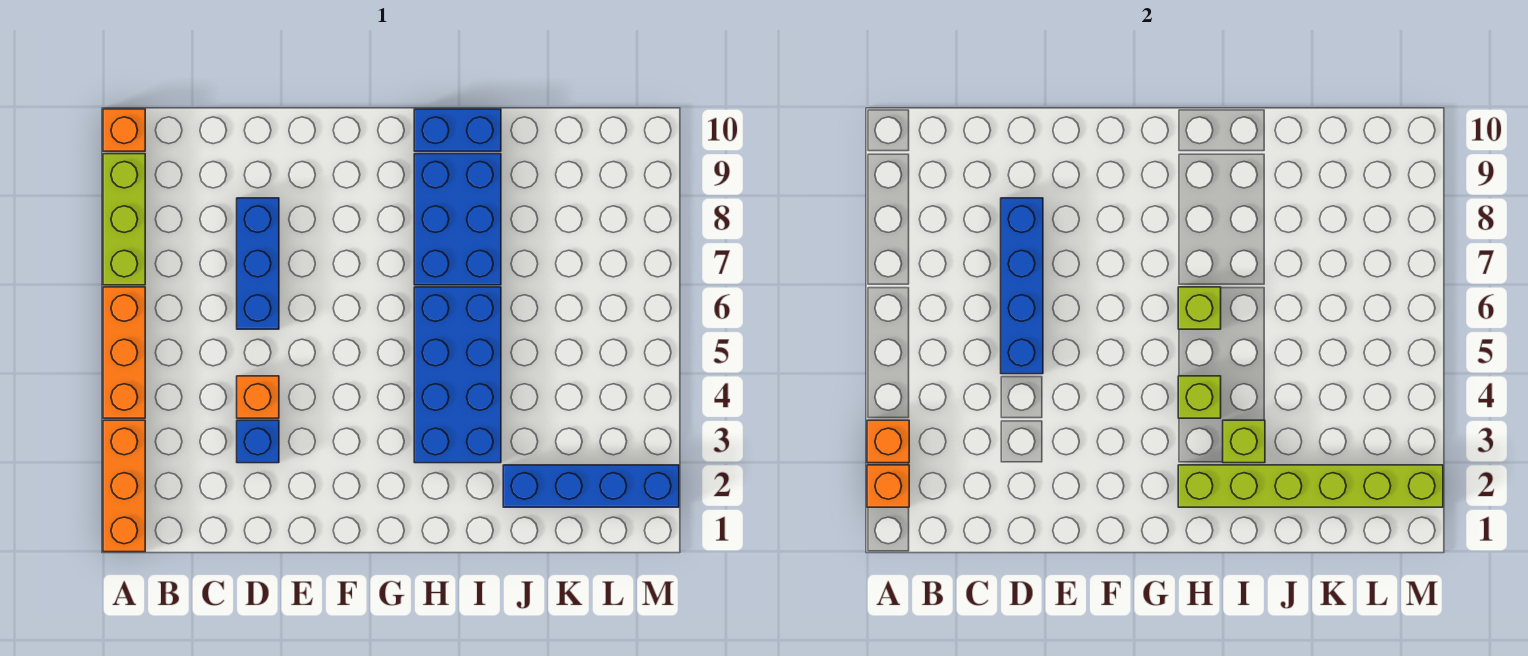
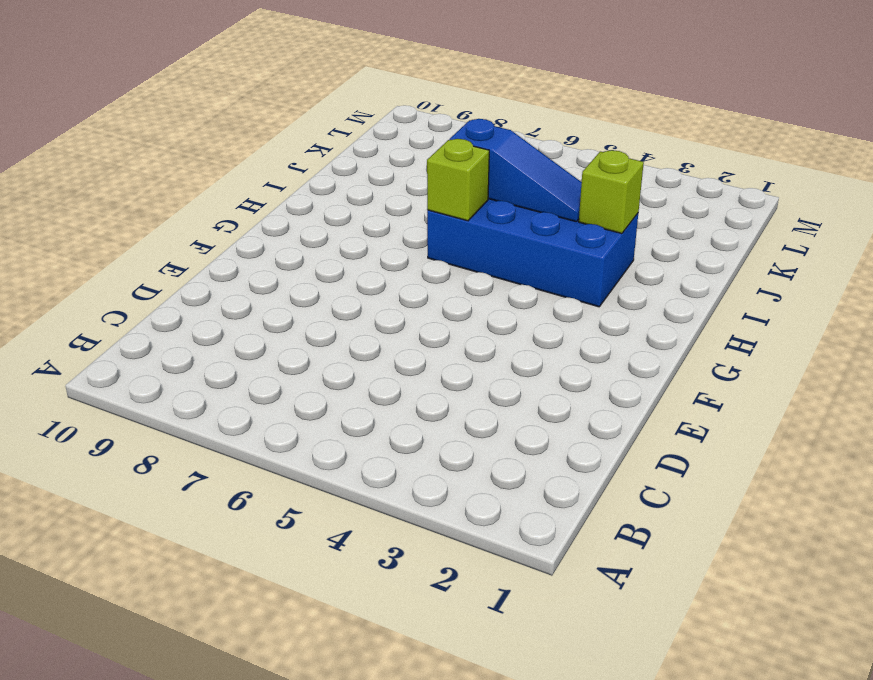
blue slope I4:I6 level 2 top 6 -> none
none -> orange brick A1:A3 level 1
none -> orange brick A4:A6 level 1
none -> lime brick A7:A9 level 1

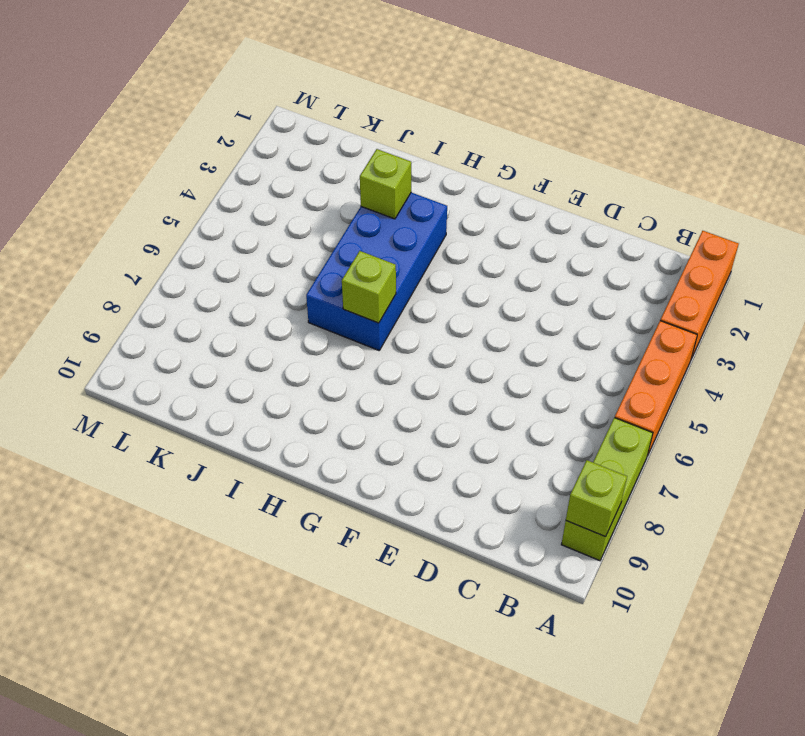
lime brick A9 level 2 -> lime brick H4 level 2
none -> orange brick A10 level 1
none -> blue brick D3 level 1
none -> orange brick D4 level 1

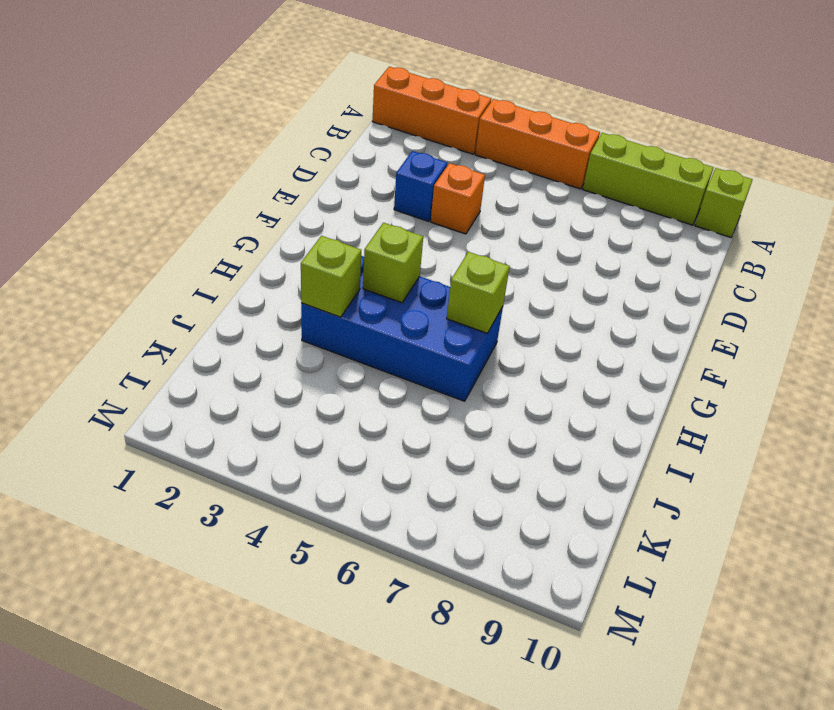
lime brick A10 level 1 -> orange brick A10 level 1
none -> blue brick D6:D8 level 1
none -> blue brick H7:I9 level 1
none -> blue brick H10:I10 level 1

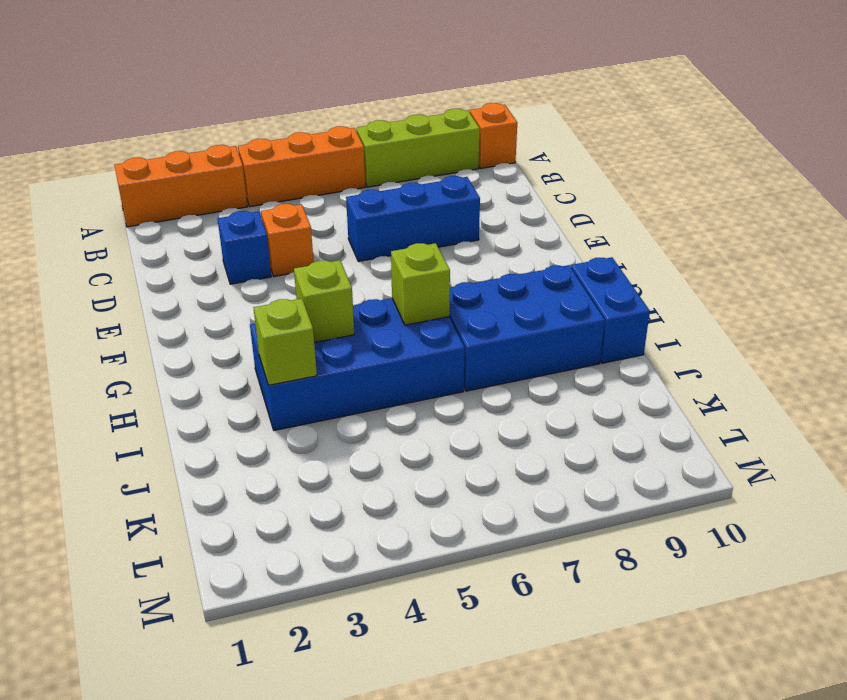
none -> blue brick J2:M2 level 1
none -> orange brick A2 level 2
none -> orange brick A3 level 2

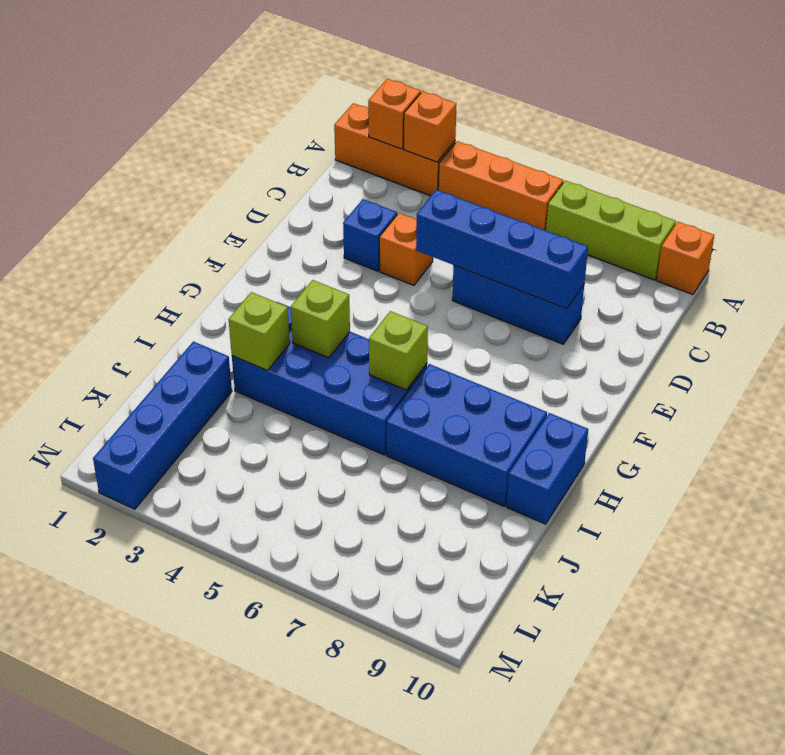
none -> lime brick H2:M2 level 2

